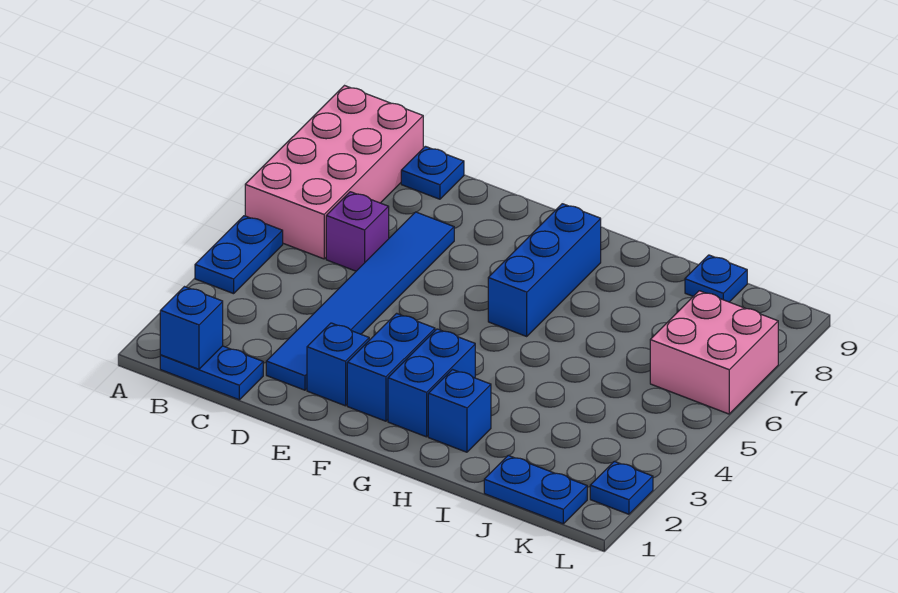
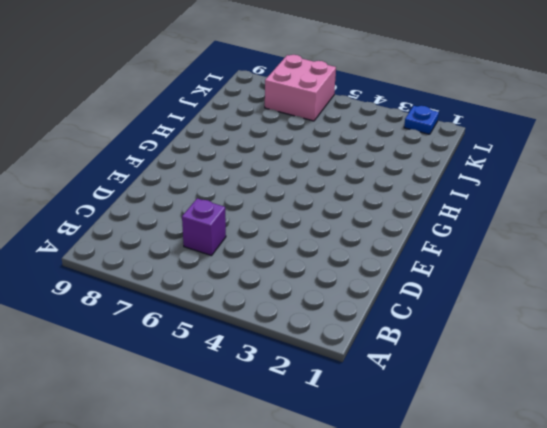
none -> blue plate A4:A5 level 1
none -> pink brick A6:B9 level 1
none -> blue plate B1:C1 level 1

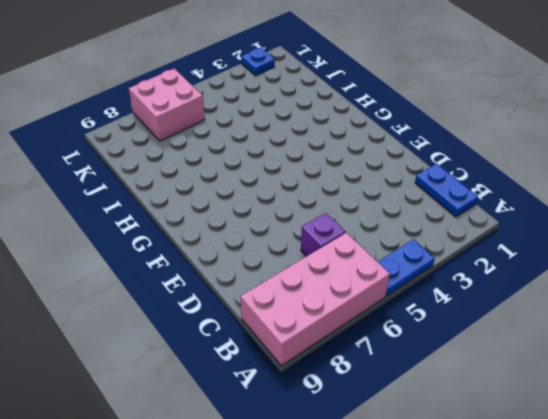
none -> blue plate C9 level 1
none -> blue tile D2:D7 level 1
none -> blue brick E2 level 1

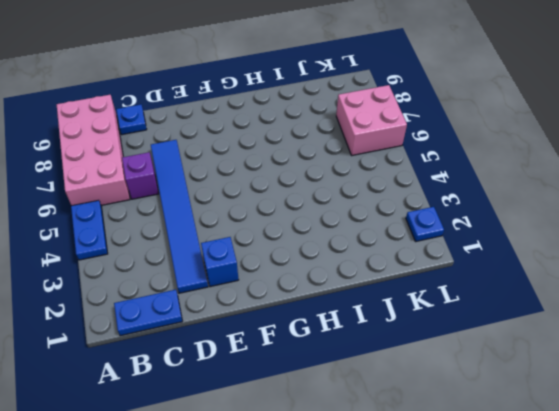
none -> blue brick F2:F3 level 1
none -> blue brick G2:G3 level 1
none -> blue brick G6:G8 level 1

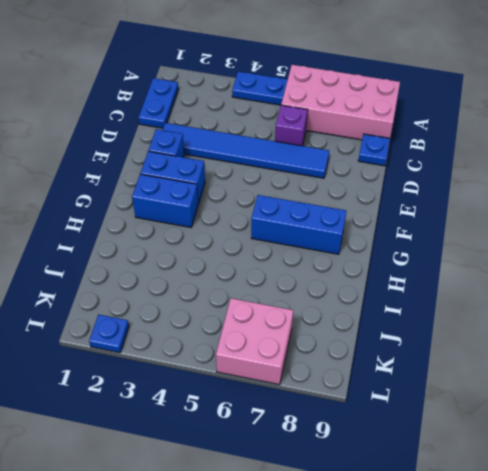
none -> blue brick H2 level 1
none -> blue plate J1:K1 level 1
none -> blue plate J9 level 1

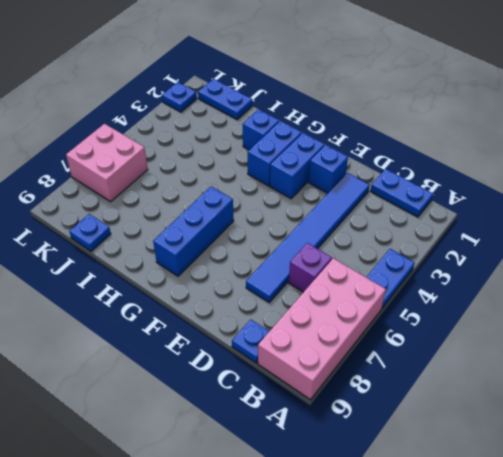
none -> blue brick B1 level 2

